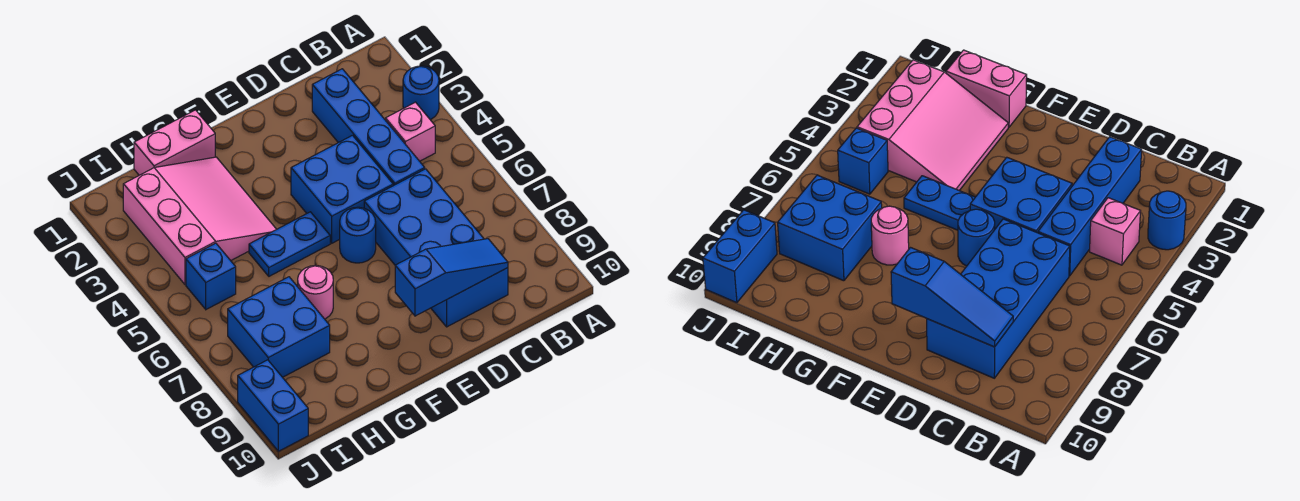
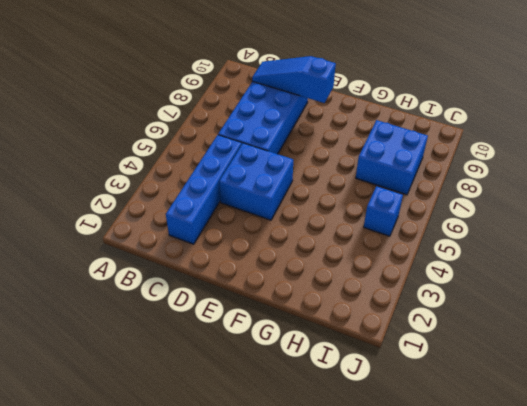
none -> blue round brick A3 level 1
none -> pink brick B4 level 1
none -> blue round brick E6 level 1

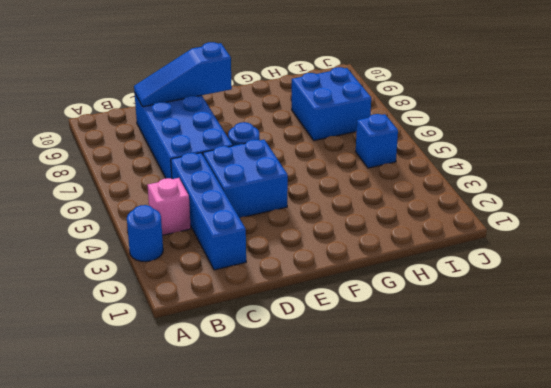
none -> blue plate F5:G5 level 1
none -> pink brick G1:H1 level 1
none -> pink slope G2:I4 level 1 top I

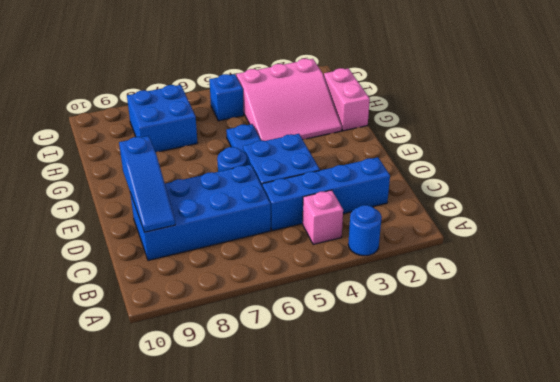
none -> pink round brick G7 level 1
none -> blue brick J9:J10 level 1

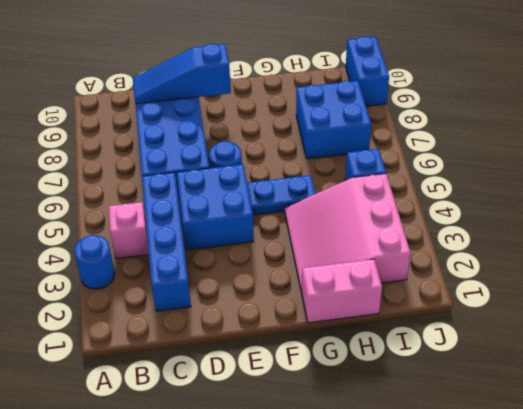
none -> pink round brick G7 level 1

